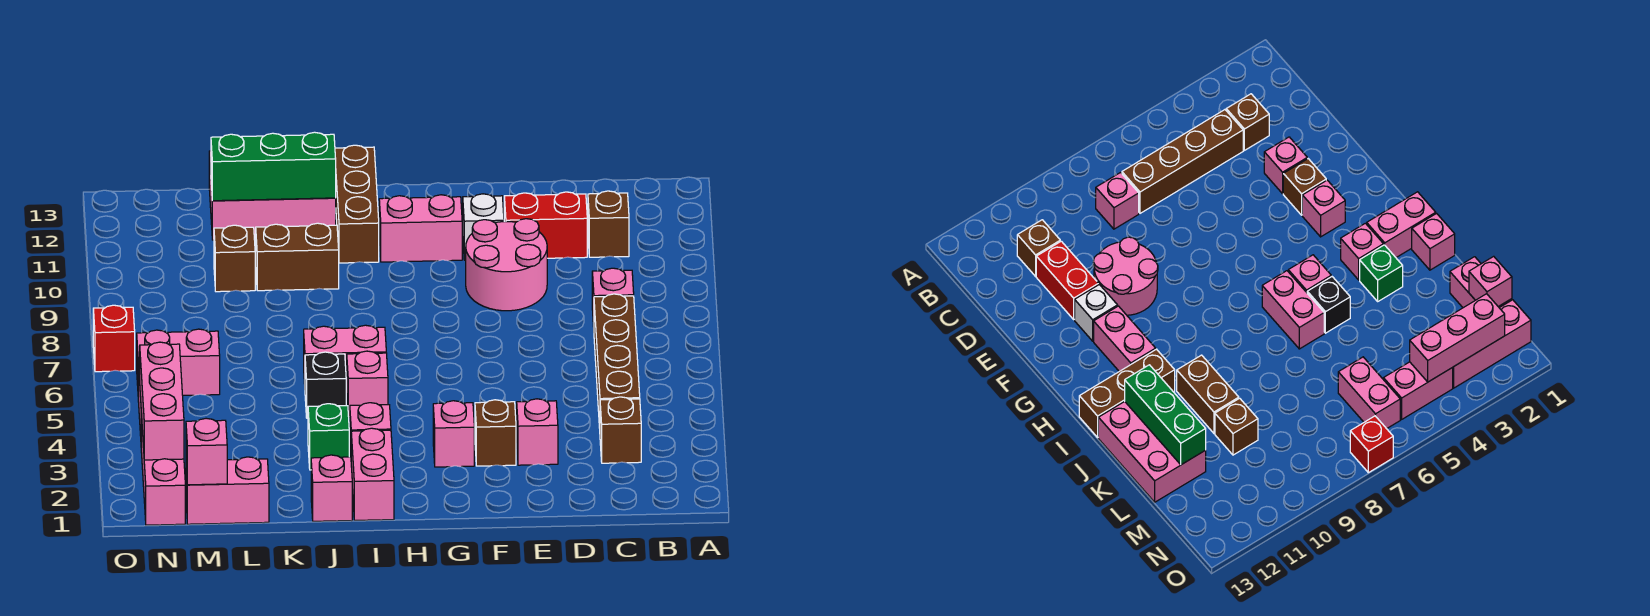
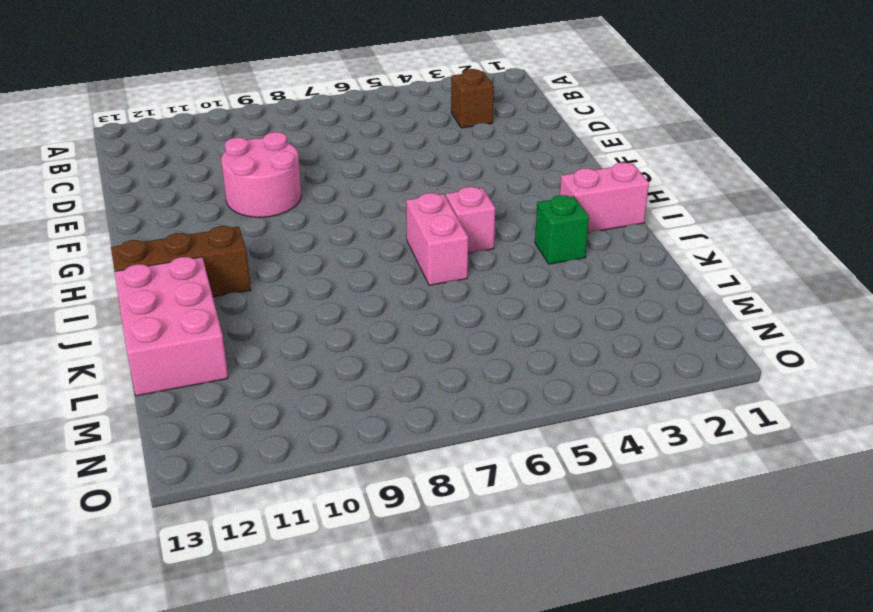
none -> brown brick C4:C7 level 1
none -> pink brick C8 level 1
none -> brown brick C11 level 1
none -> red brick D11:E11 level 1

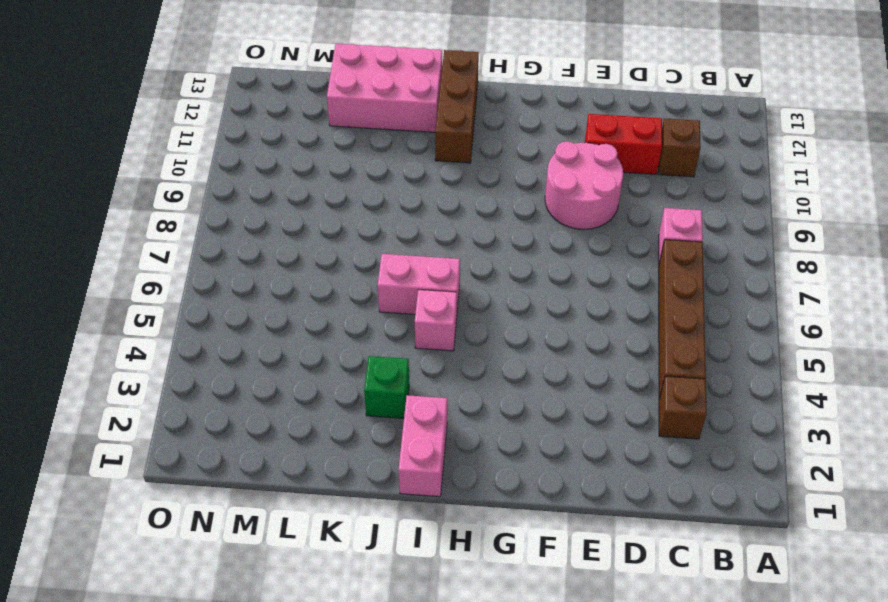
none -> pink brick E3 level 1
none -> brown brick F3 level 1
none -> white brick F11 level 1
none -> pink brick G3 level 1

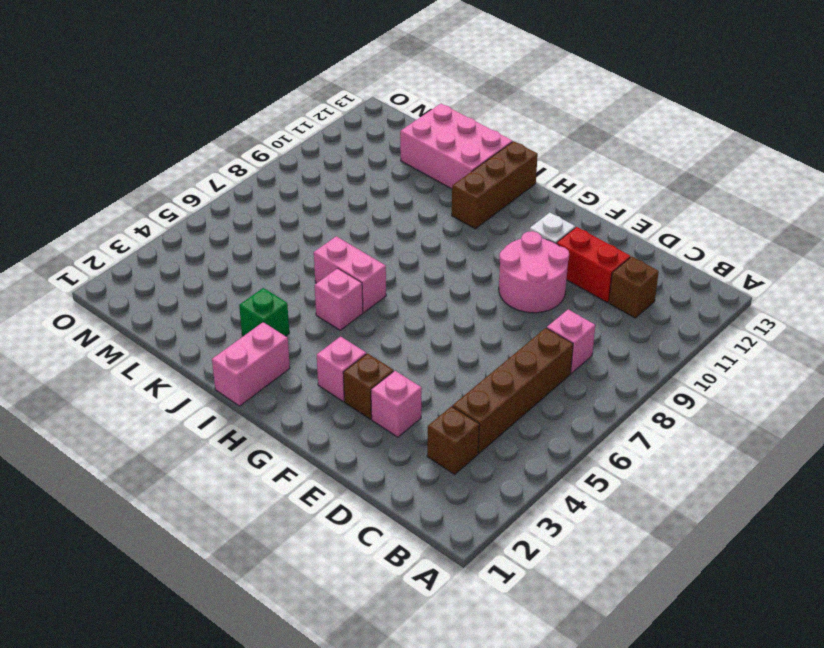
none -> pink brick G11:H11 level 1
none -> pink brick I3 level 1
none -> pink brick J1 level 1
none -> black brick J5 level 1

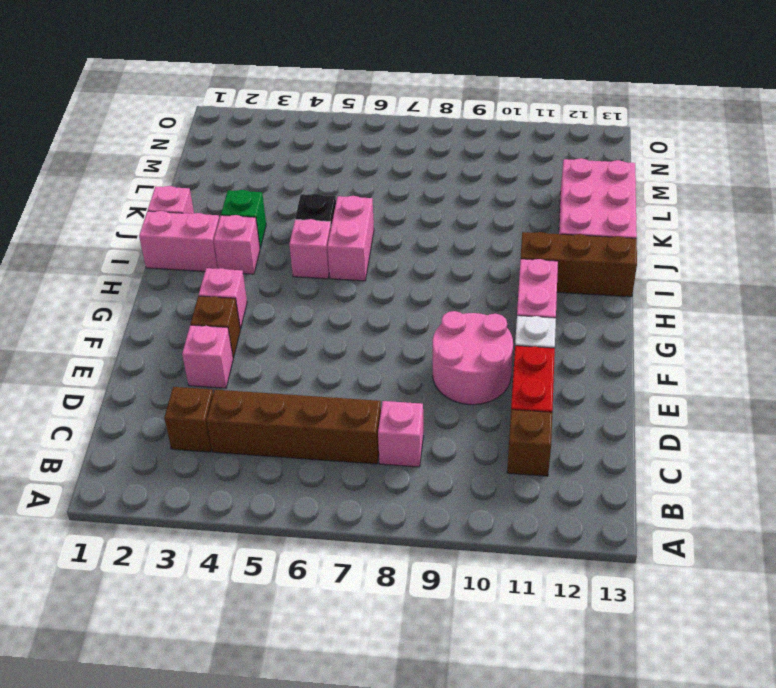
none -> brown brick J10:K10 level 1
none -> pink brick L1:M1 level 1
none -> brown brick L10 level 1
none -> pink brick M6:N6 level 1

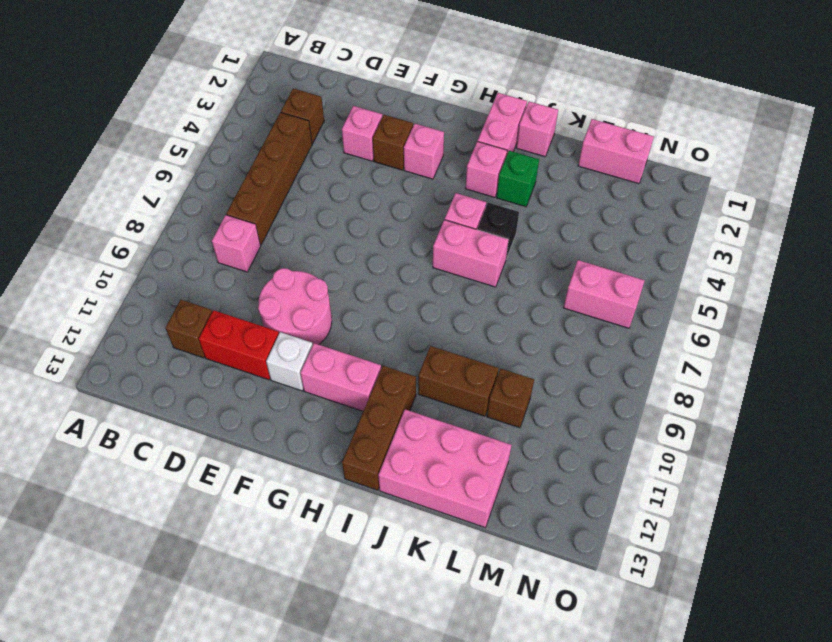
none -> pink brick N1:N3 level 1
none -> pink brick N4:N5 level 1
none -> red brick O7 level 1
none -> green brick J12:L12 level 2

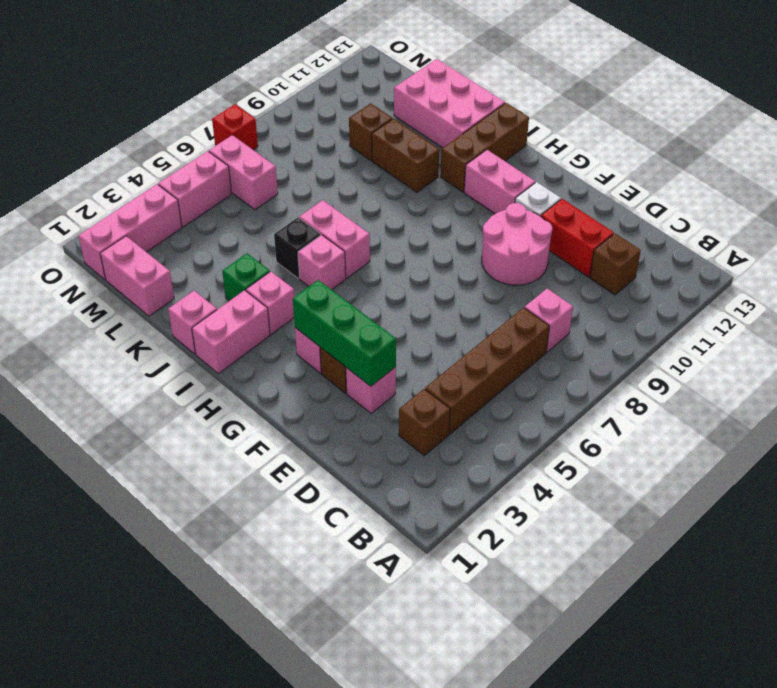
green brick E3:G3 level 2 -> green brick J12:L12 level 2
none -> pink brick M1 level 2
none -> pink brick N2:N4 level 2

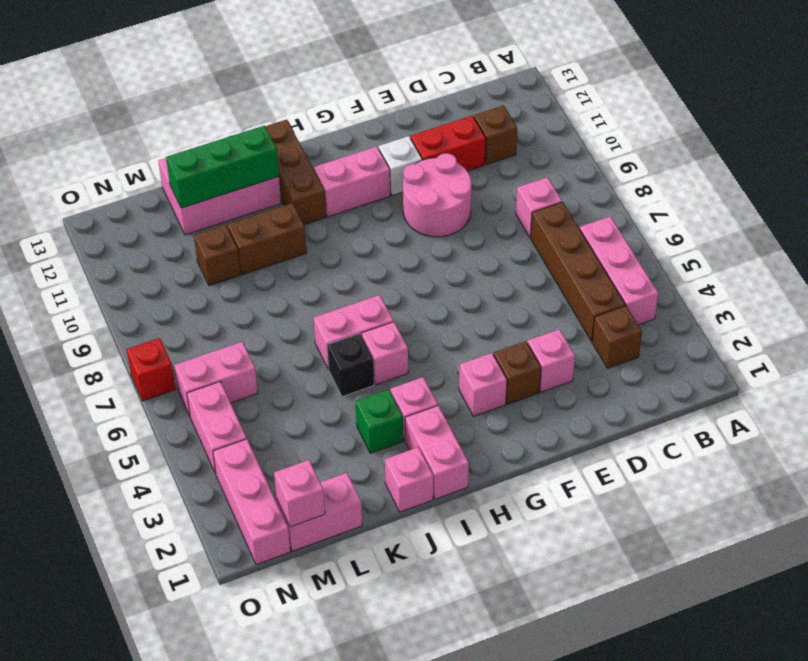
pink brick B4:B6 level 1 -> pink brick N2:N4 level 2

